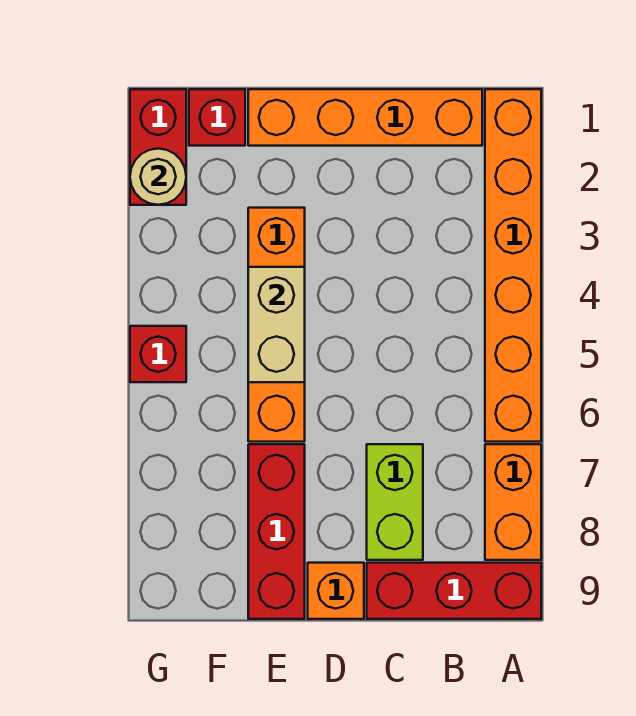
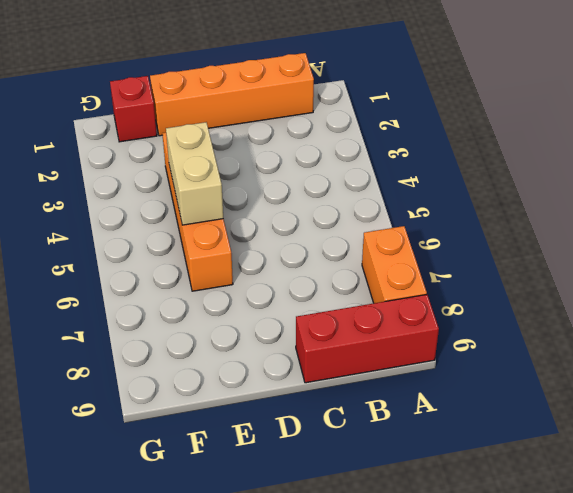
none -> orange brick A1:A6 level 1
none -> lime brick C7:C8 level 1
none -> orange brick D9 level 1

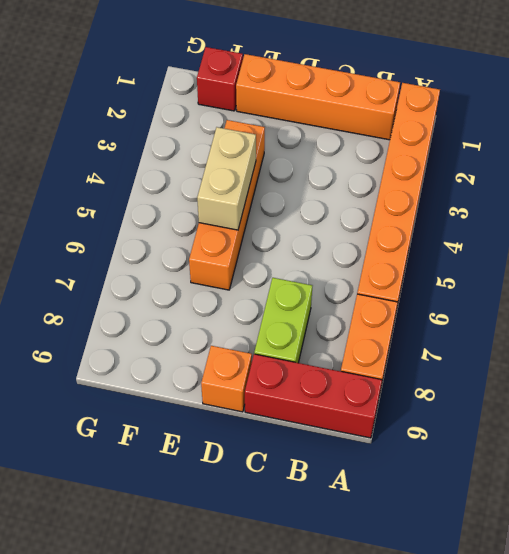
none -> red brick E7:E9 level 1
none -> red brick G1:G2 level 1
none -> red brick G5 level 1

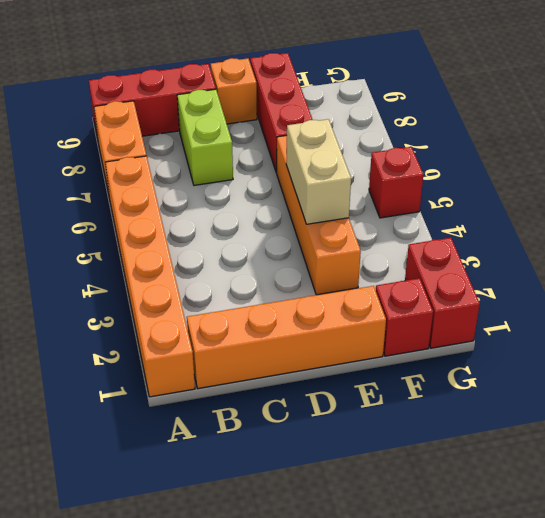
none -> tan round brick G2 level 2

